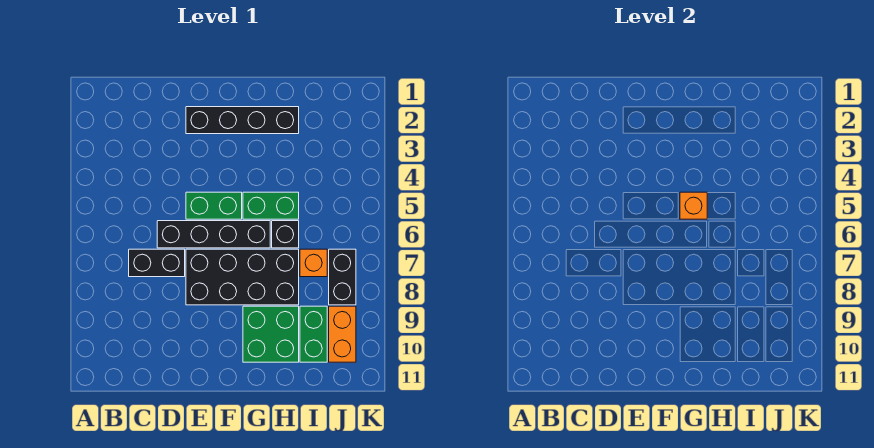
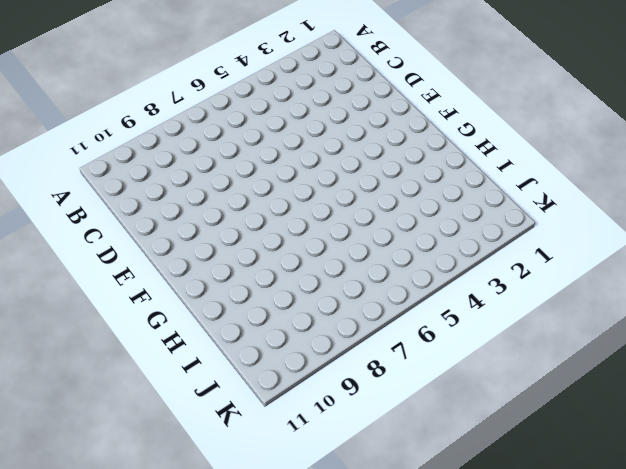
none -> black brick C7:D7 level 1
none -> black brick D6:G6 level 1
none -> black brick E2:H2 level 1

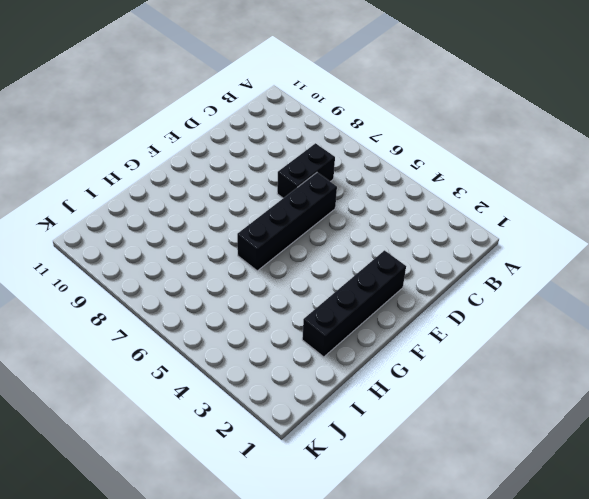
none -> green brick E5:F5 level 1
none -> black brick E7:H8 level 1
none -> green brick G5:H5 level 1

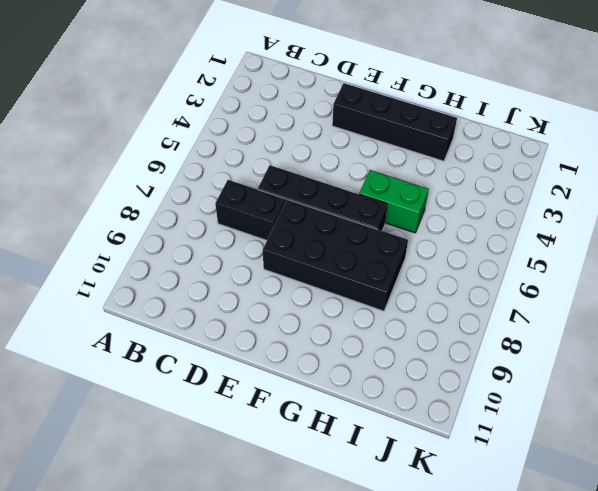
none -> green brick E5:F5 level 1
none -> green brick G9:H10 level 1
none -> black brick H6 level 1

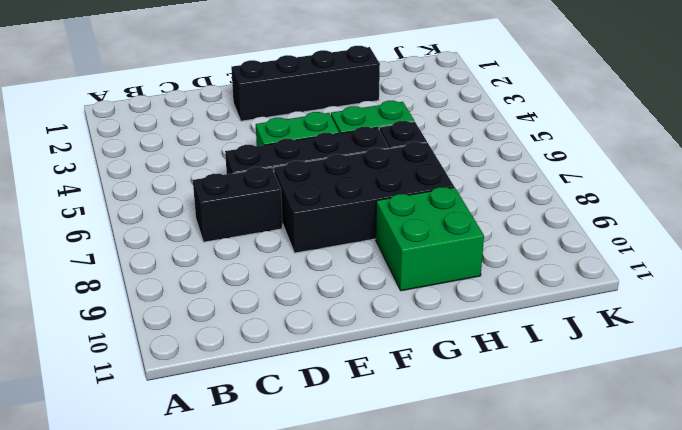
none -> orange brick I7 level 1
none -> green brick I9:I10 level 1
none -> black brick J7:J8 level 1

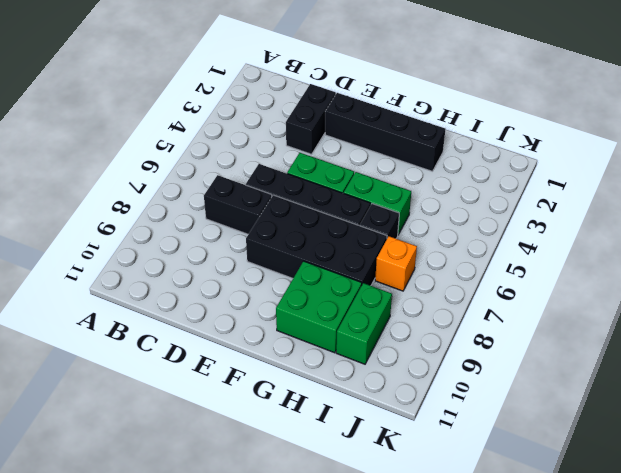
black brick D2:D3 level 1 -> black brick J7:J8 level 1
none -> orange brick J9:J10 level 1
none -> orange brick G5 level 2

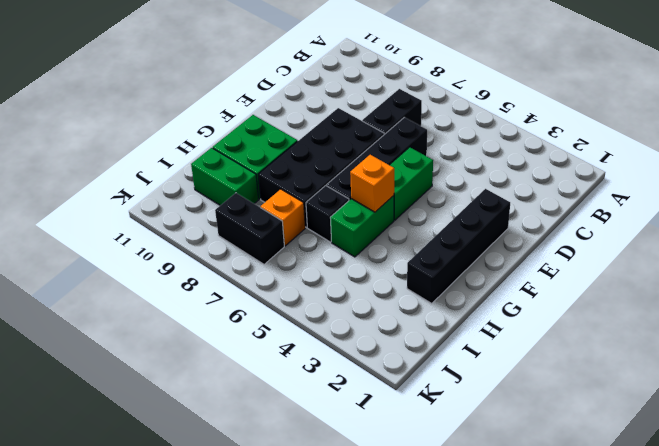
none -> orange brick J9:J10 level 1

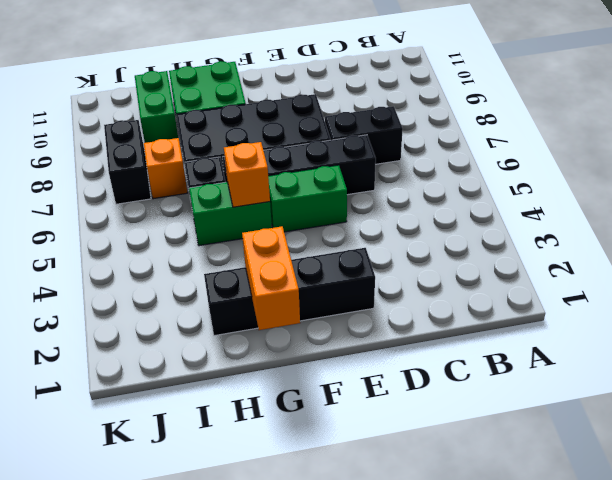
orange brick G1:G2 level 2 -> orange brick J9:J10 level 1

